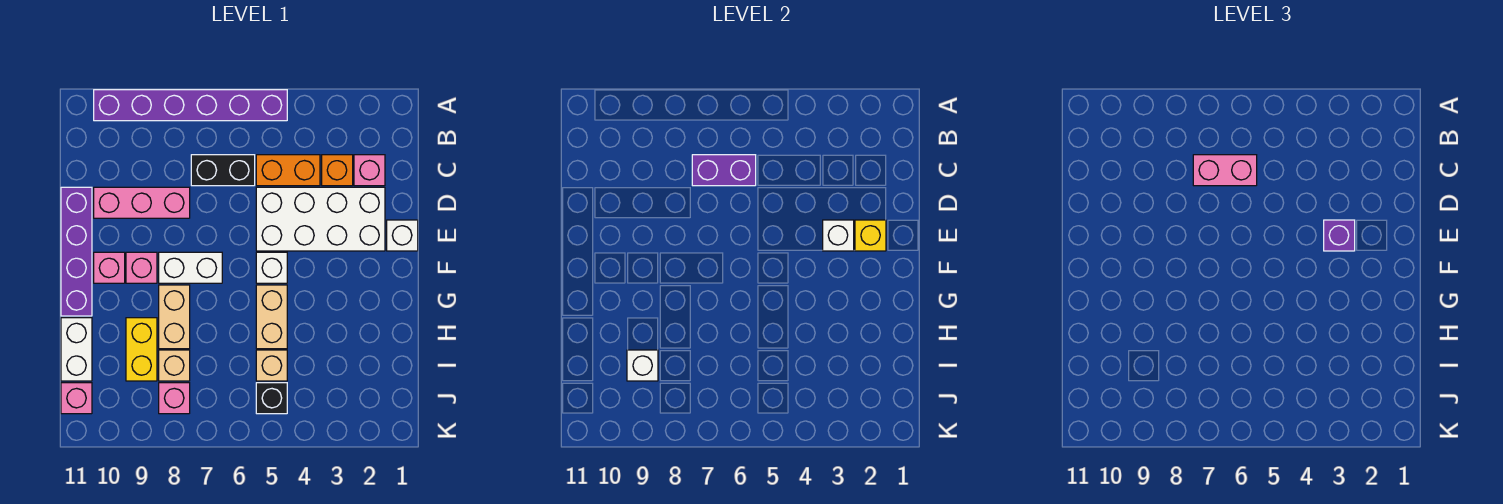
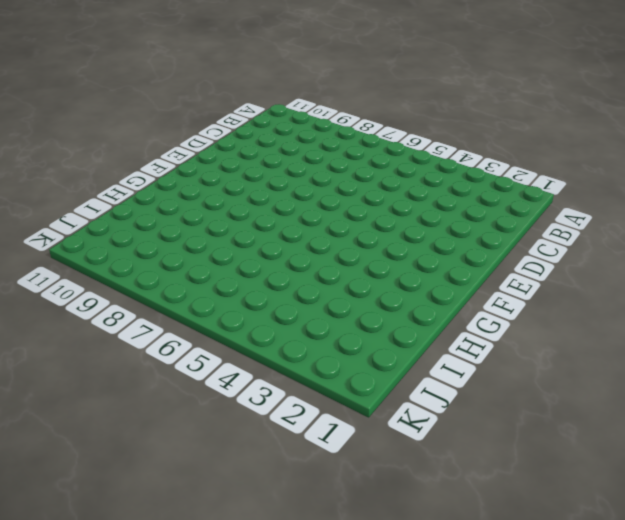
none -> purple brick A5:A10 level 1
none -> pink brick C2 level 1
none -> orange brick C3 level 1

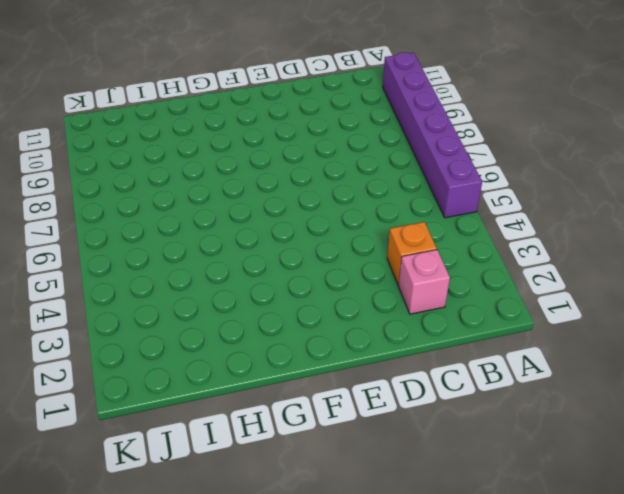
none -> orange brick C4:C5 level 1
none -> black brick C6:C7 level 1
none -> white brick D2:E5 level 1

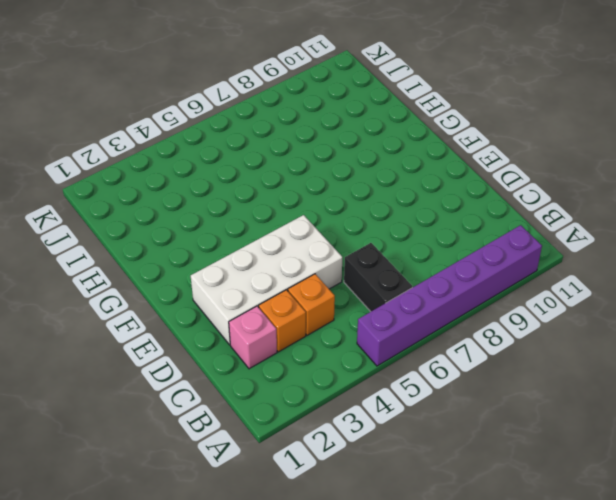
black brick B6:C6 level 1 -> black brick C6:C7 level 1
orange brick C4 level 1 -> orange brick C4:C5 level 1
none -> pink brick D8:D10 level 1
none -> purple brick D11:G11 level 1
none -> white brick E1 level 1

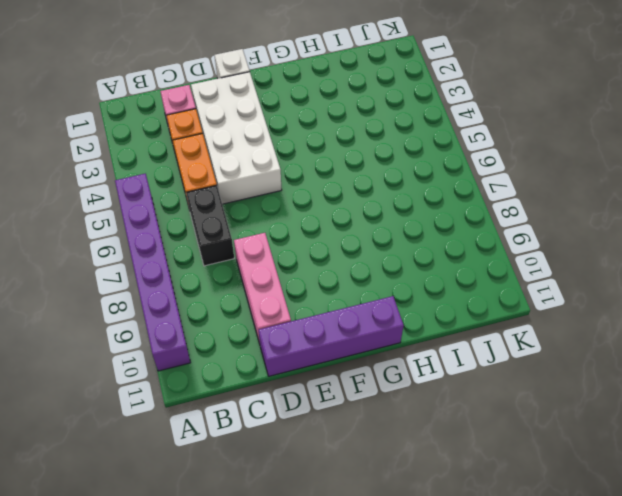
none -> white brick F5 level 1
none -> white brick F7:F8 level 1
none -> pink brick F9 level 1

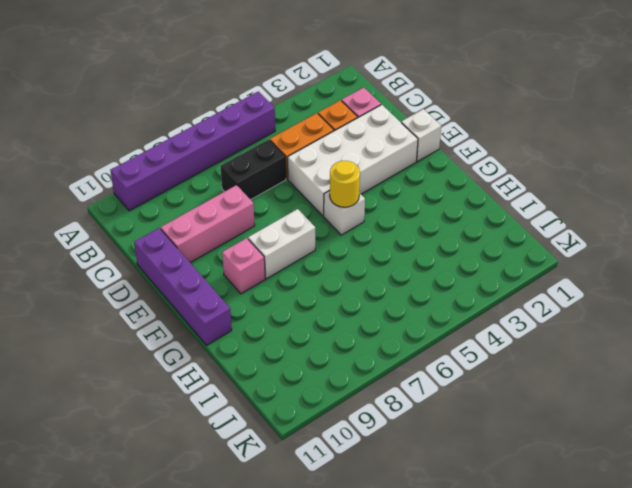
yellow round brick F5 level 2 -> none
none -> pink brick F10 level 1
none -> tan brick G5:H5 level 1
none -> tan brick G8:H8 level 1

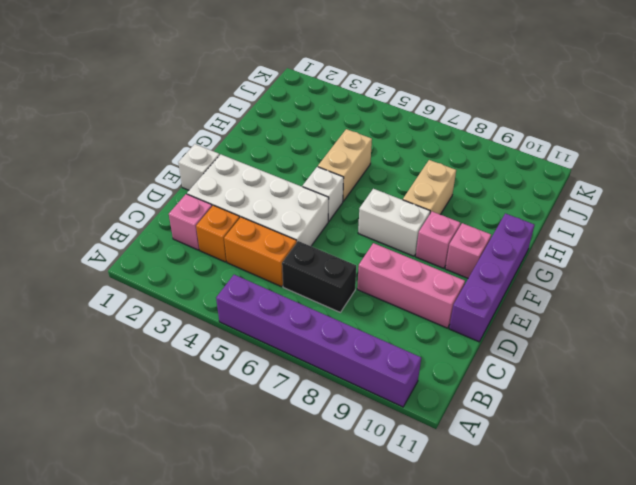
none -> yellow brick H9:I9 level 1
none -> white brick H11:I11 level 1
none -> tan brick I5 level 1

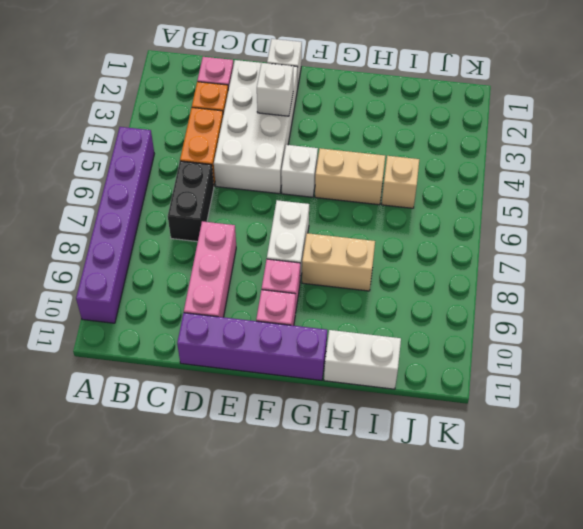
none -> yellow brick H9:I9 level 1
none -> tan brick I8 level 1
none -> black brick J5 level 1

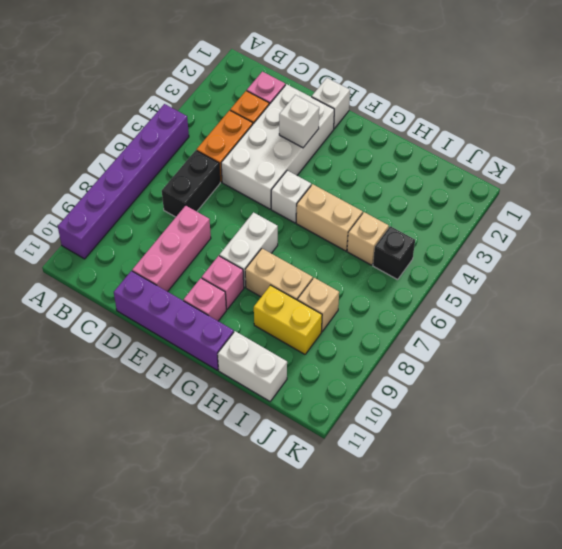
none -> pink brick J8 level 1
none -> pink brick J11 level 1
none -> purple brick C6:C7 level 2

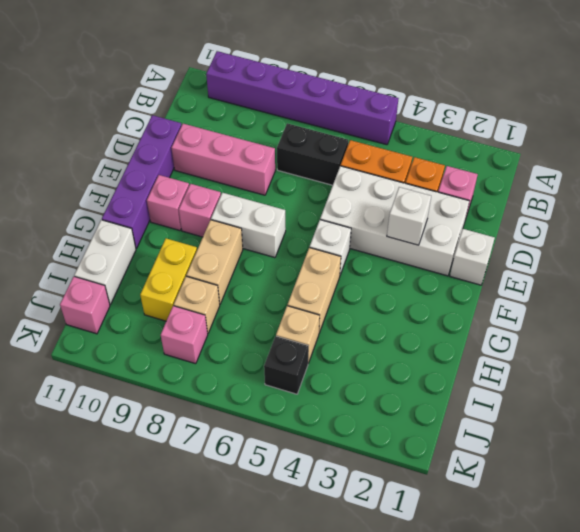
none -> purple brick C6:C7 level 2
none -> yellow brick E2 level 2
none -> white brick I9 level 2

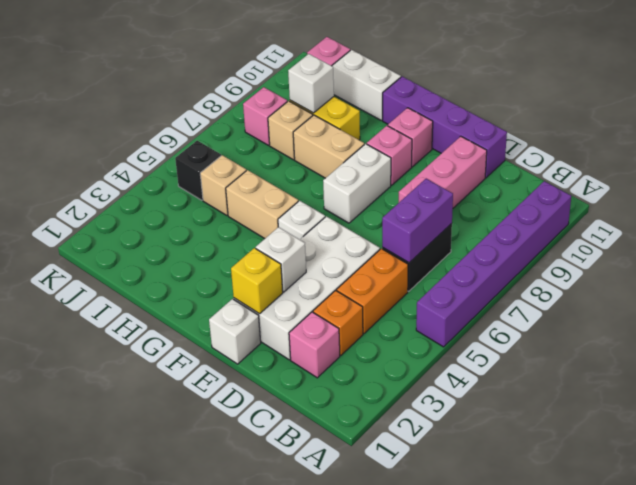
none -> pink brick C6:C7 level 3
none -> purple brick E3 level 3

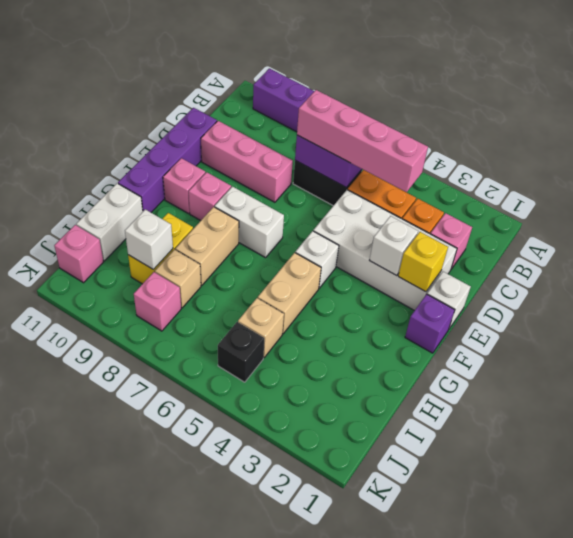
pink brick C4:C7 level 3 -> pink brick C6:C7 level 3
purple brick F1 level 1 -> purple brick E3 level 3

